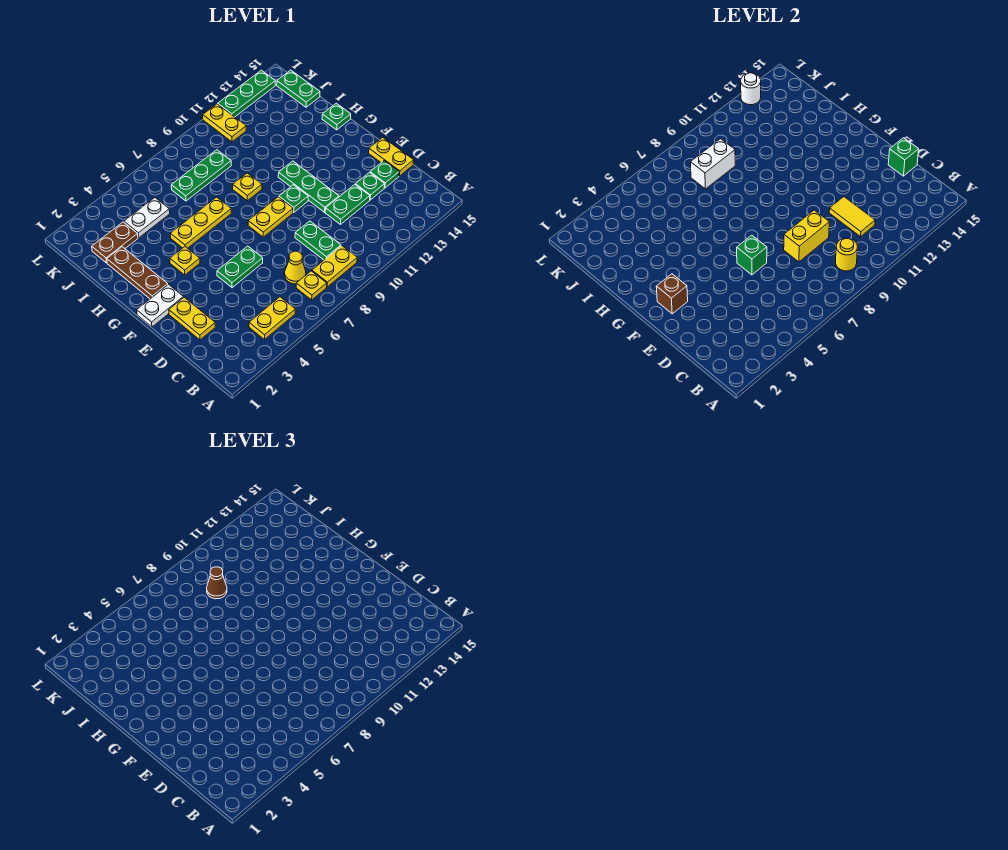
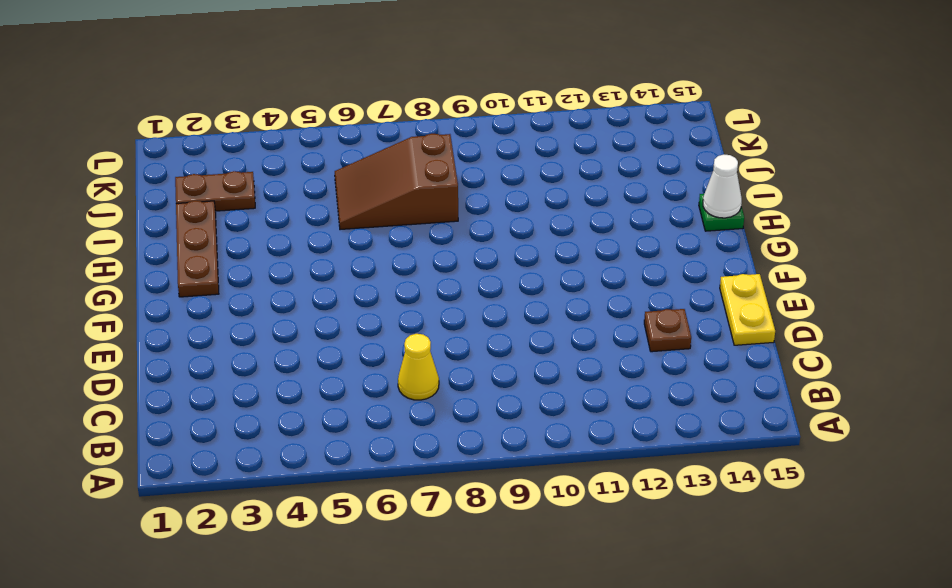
brown plate D13 level 1 -> green plate D13 level 1
white cone H15 level 2 -> none
brown slope I6:J8 level 1 top 8 -> green plate J7:J9 level 1
none -> yellow plate B4:B5 level 1
none -> yellow plate B7 level 1
none -> yellow plate B8:B9 level 1
none -> green plate C9:D9 level 1

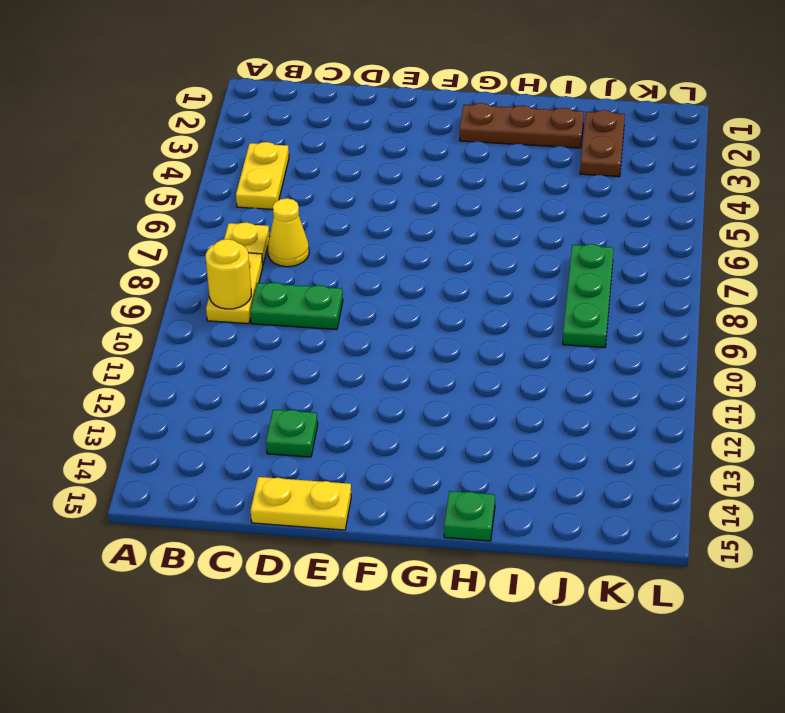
none -> yellow plate D2:E2 level 1
none -> green plate D11:D12 level 1
none -> green plate D14 level 1
none -> green plate E5:E6 level 1

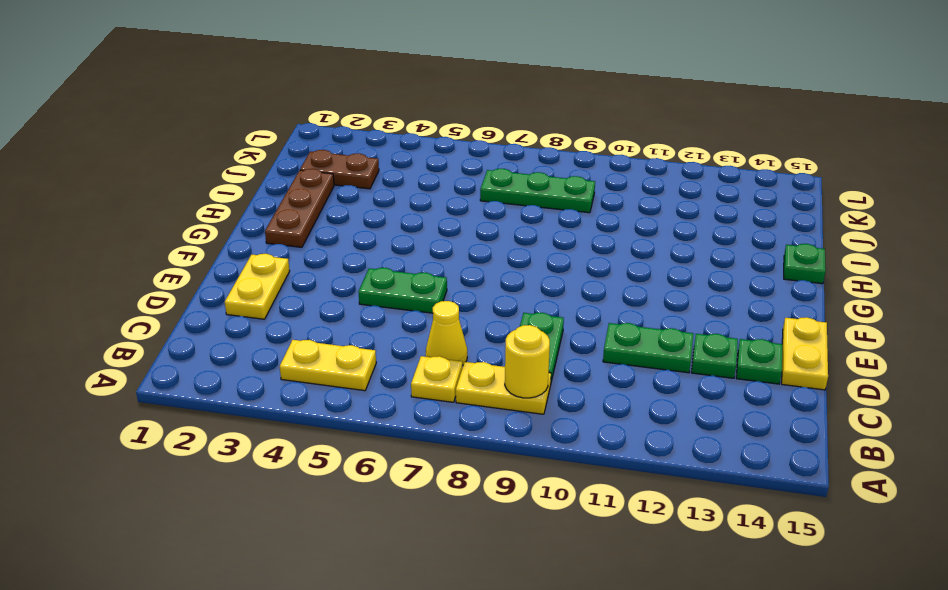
none -> green plate E11:G11 level 1
none -> white plate F1:F2 level 1
none -> yellow plate F8:F9 level 1
none -> green plate F10 level 1

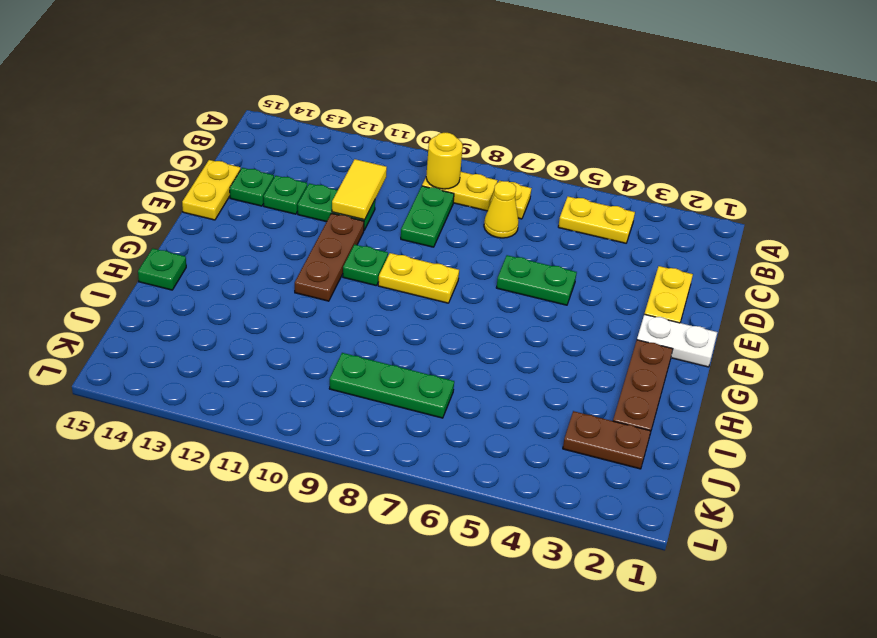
brown plate E11:G11 level 1 -> green plate E11:G11 level 1
none -> yellow plate G4 level 1
none -> yellow plate H5:H7 level 1
none -> yellow plate H9 level 1
none -> white plate J4:J5 level 1

